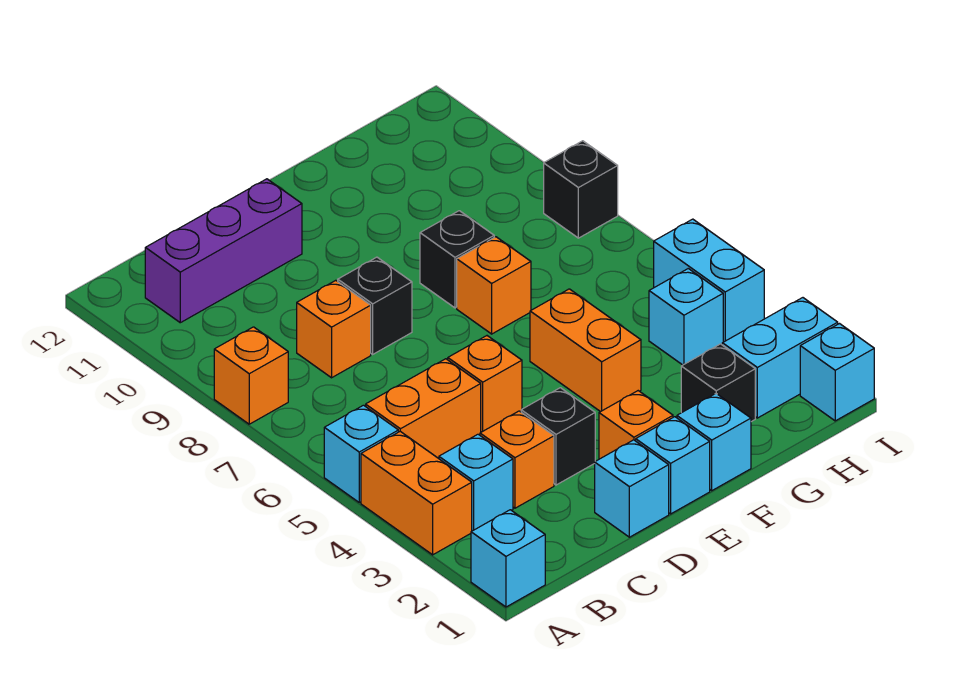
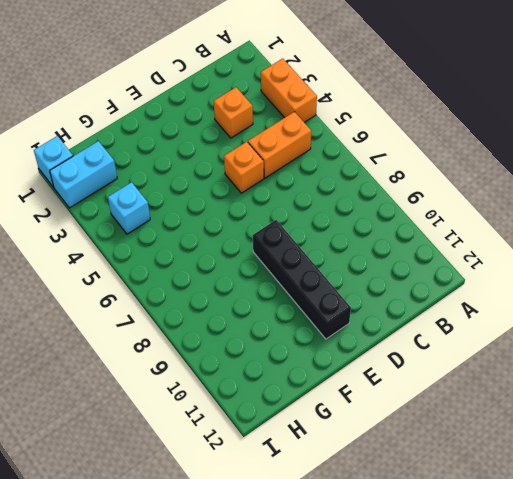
black brick E8:E11 level 1 -> none
none -> cyan brick A1 level 1
none -> cyan brick A5 level 1
none -> orange brick A8 level 1

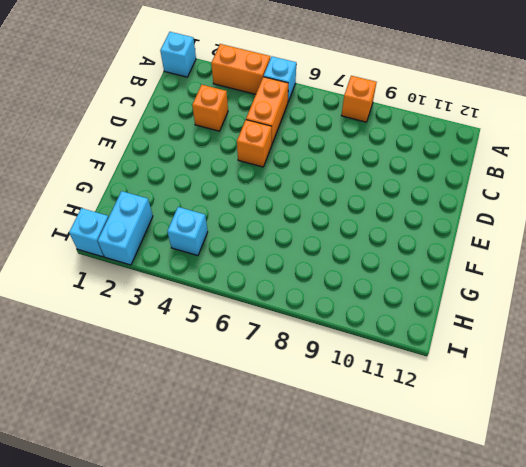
none -> cyan brick B3 level 1
none -> purple brick B11:D11 level 1
none -> orange brick C8 level 1

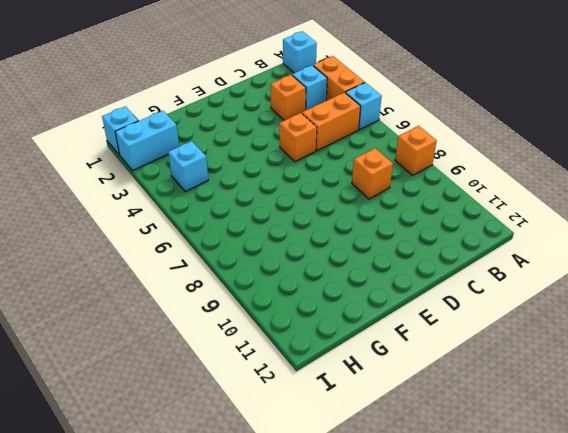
none -> purple brick B11:D11 level 1
none -> cyan brick D1 level 1
none -> black brick D3 level 1

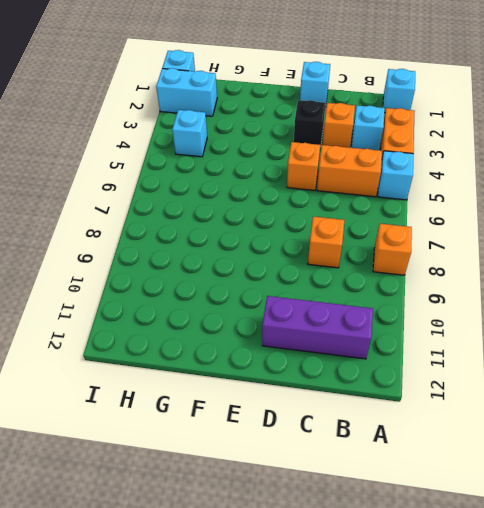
none -> black brick D8 level 1
none -> cyan brick E1 level 1
none -> orange brick E2 level 1

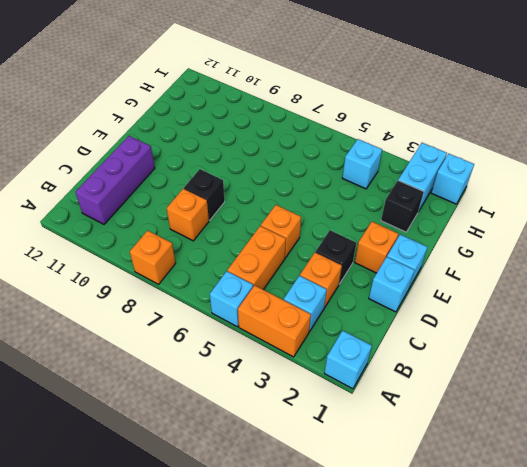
none -> cyan brick F1 level 1
none -> orange brick F4:F5 level 1
none -> orange brick F7 level 1

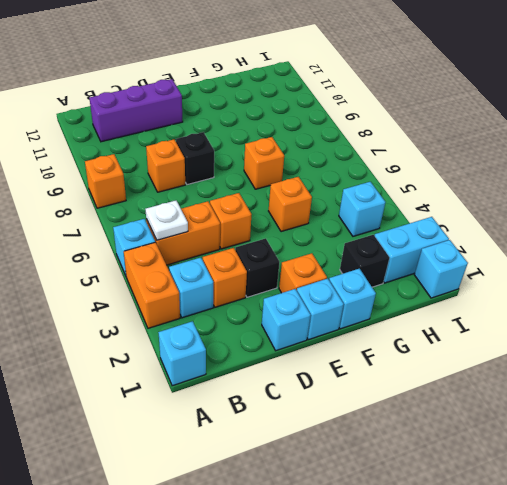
white plate B5 level 2 -> none
orange brick F5 level 1 -> orange brick F4:F5 level 1
none -> black brick F8 level 1
none -> cyan brick I4:I5 level 1
none -> black brick I8 level 1

